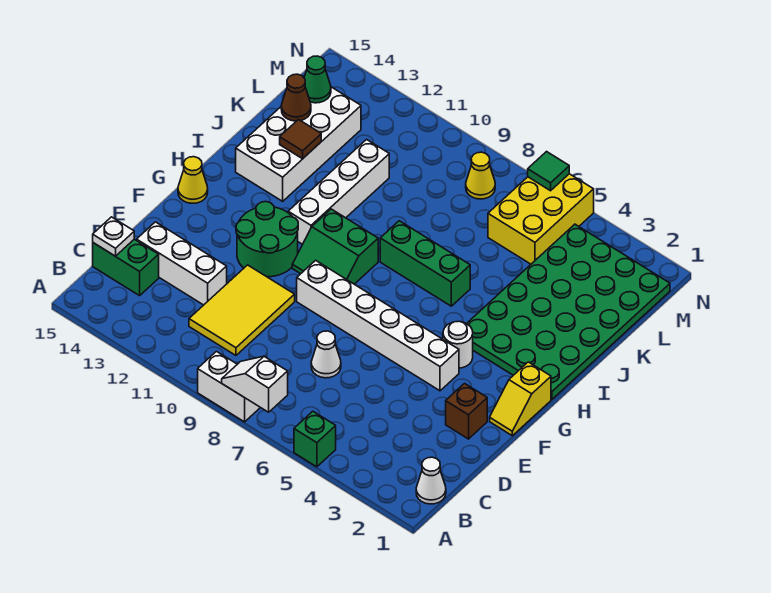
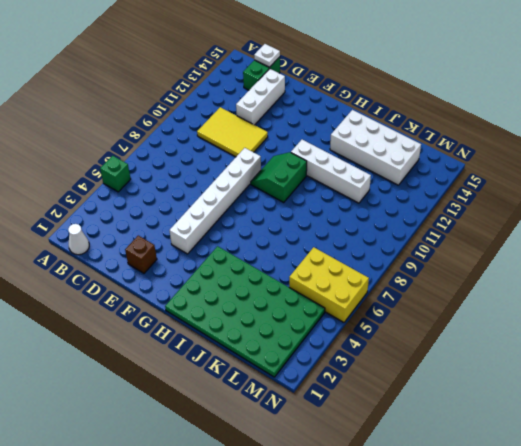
none -> white brick A8:A9 level 1
none -> white cone D7 level 1
none -> yellow slope F1:G1 level 1 top G

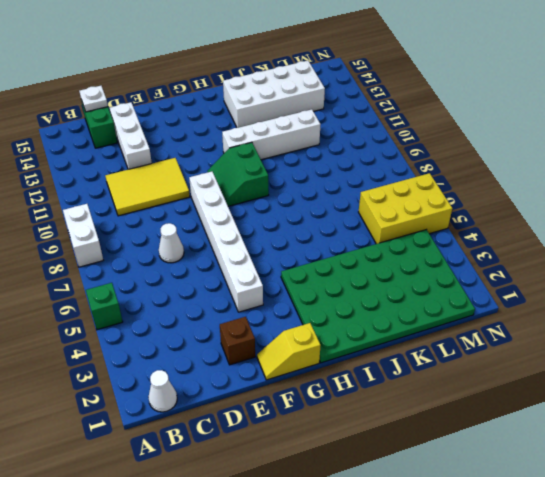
none -> green round brick F11:G12 level 1
none -> white round brick G4 level 1
none -> yellow cone G15 level 1

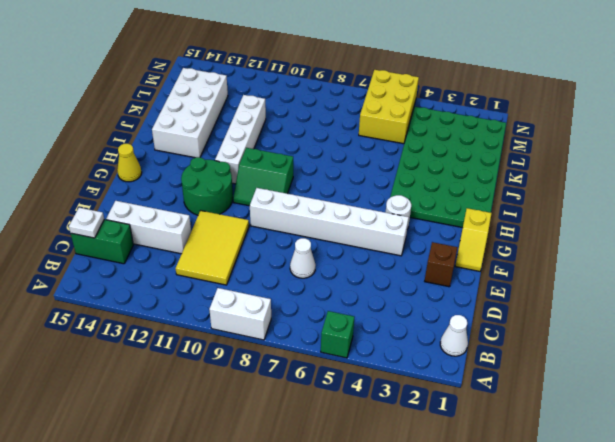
none -> green brick I6:I8 level 1
none -> yellow cone M8 level 1
none -> white slope A7:A8 level 2 top 7

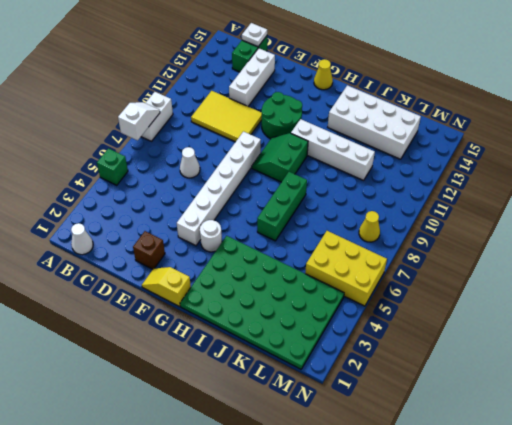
none -> brown tile J13 level 2
none -> brown cone K14 level 2
none -> green cone L14 level 2

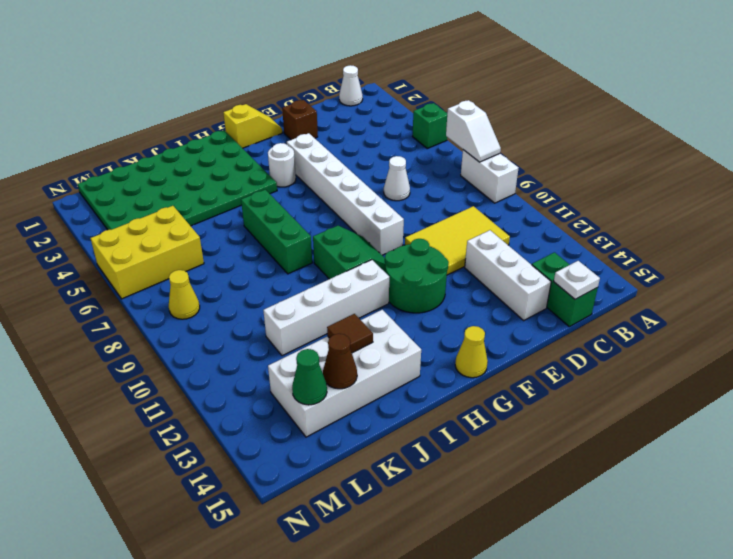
none -> green tile N6 level 2

